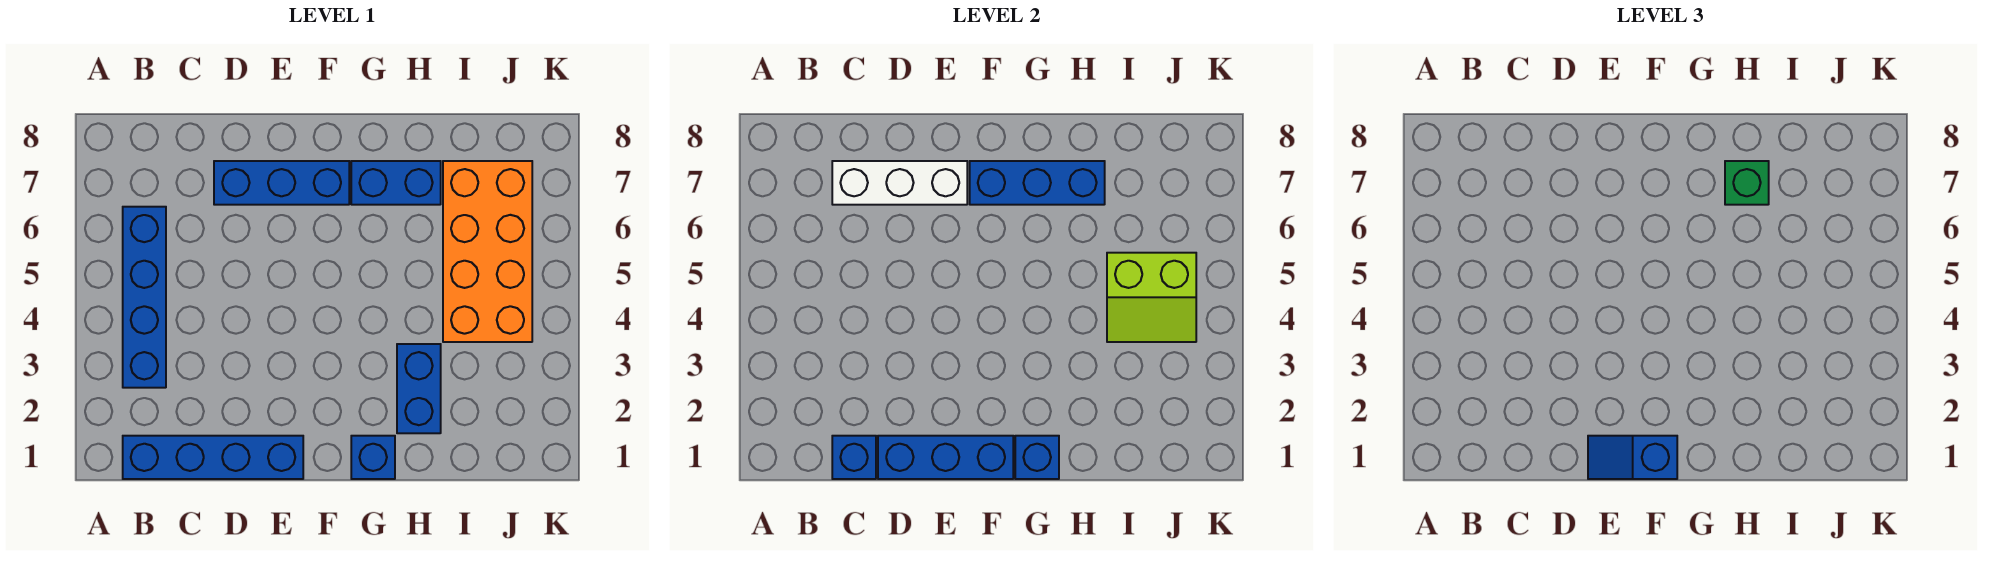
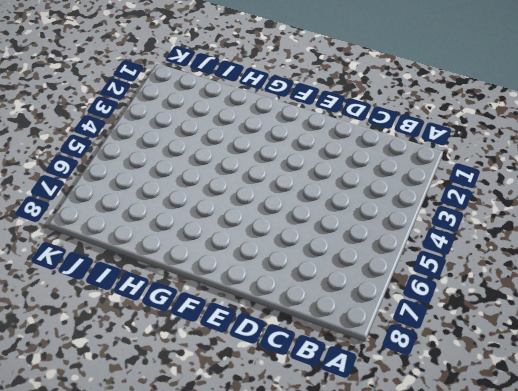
none -> blue brick B1:E1 level 1
none -> blue brick B3:B6 level 1
none -> blue brick D7:F7 level 1

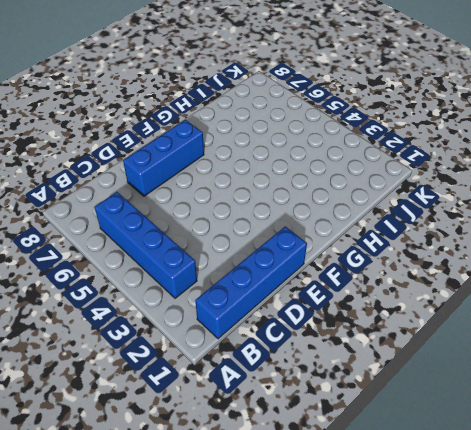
none -> blue brick G1 level 1
none -> blue brick G7:H7 level 1
none -> blue brick H2:H3 level 1

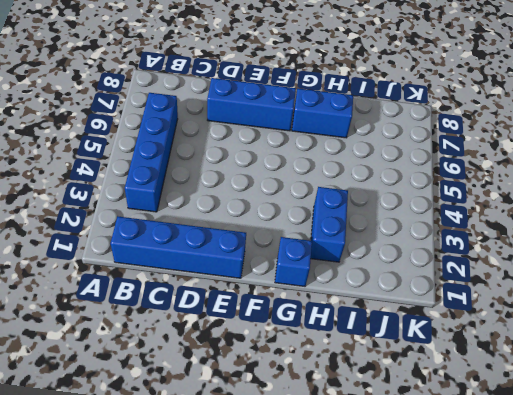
none -> orange brick I4:J7 level 1
none -> blue brick C1 level 2
none -> white brick C7:E7 level 2

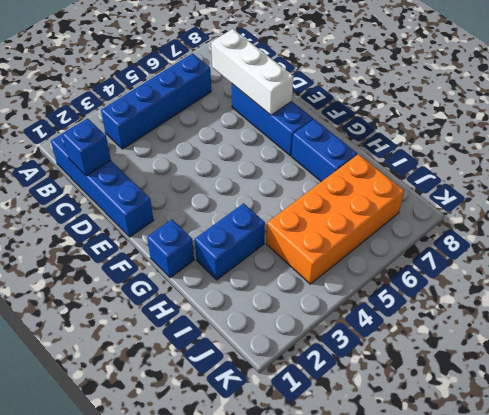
none -> blue brick D1:F1 level 2
none -> blue brick F7:H7 level 2
none -> blue brick G1 level 2

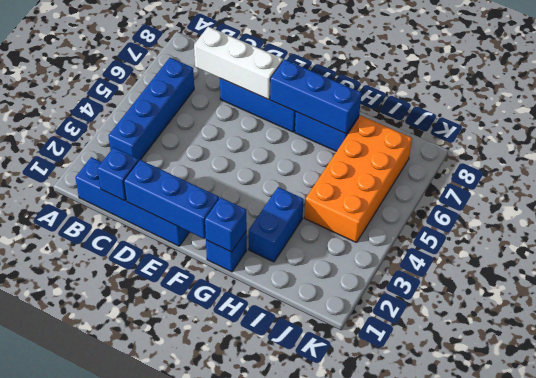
none -> lime slope I4:J5 level 2 top 5
none -> blue slope E1:F1 level 3 top F
none -> green brick H7 level 3

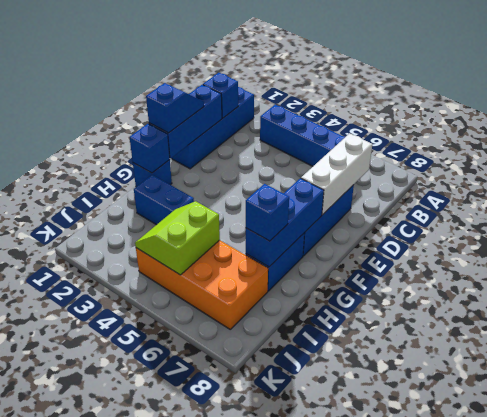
blue brick H7 level 3 -> green brick H7 level 3

